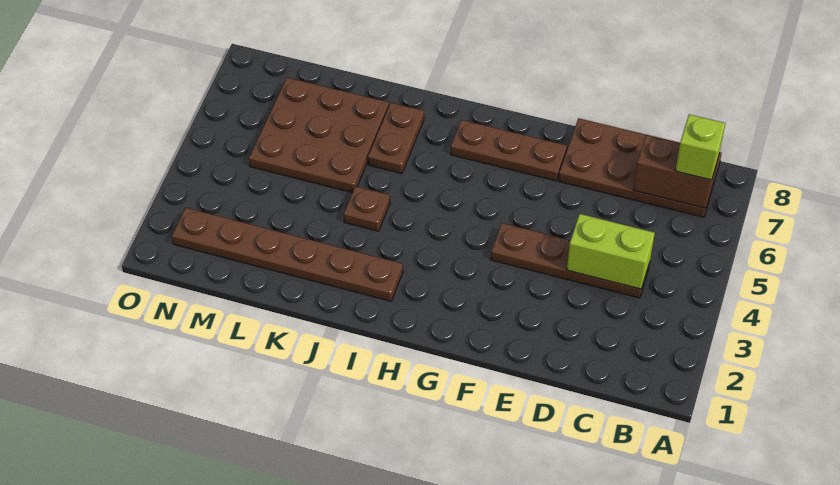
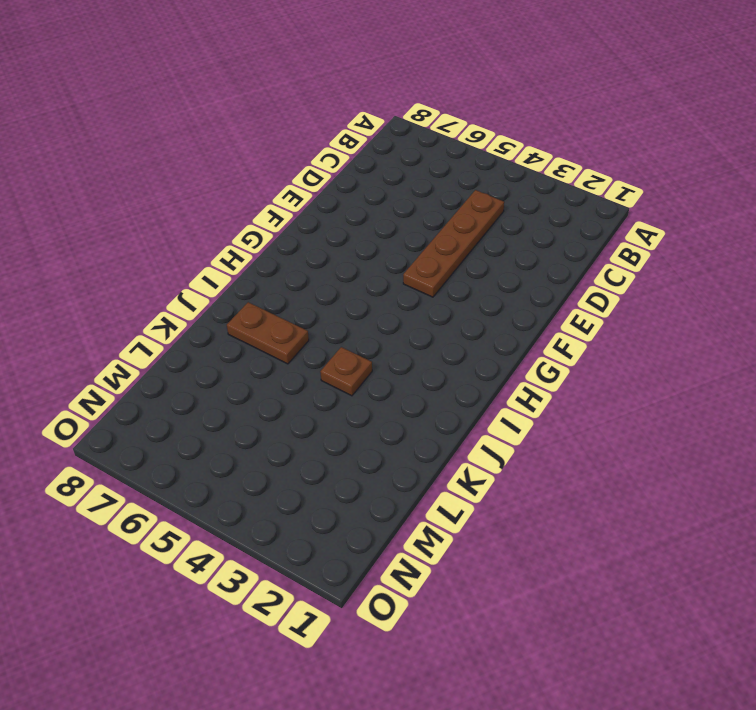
none -> brown plate B7:E8 level 1
none -> brown plate F7:H7 level 1

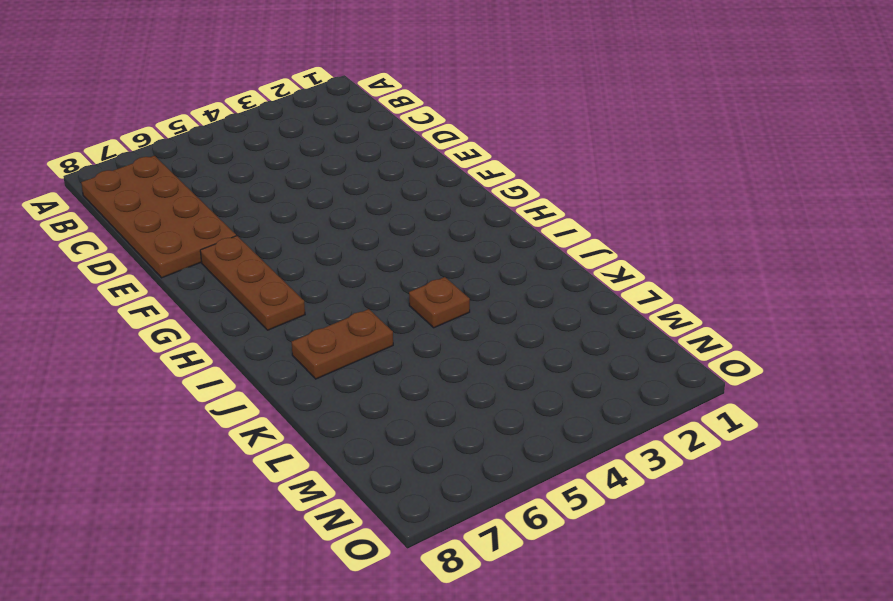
none -> brown plate C4:F4 level 1
none -> brown plate I2:N2 level 1

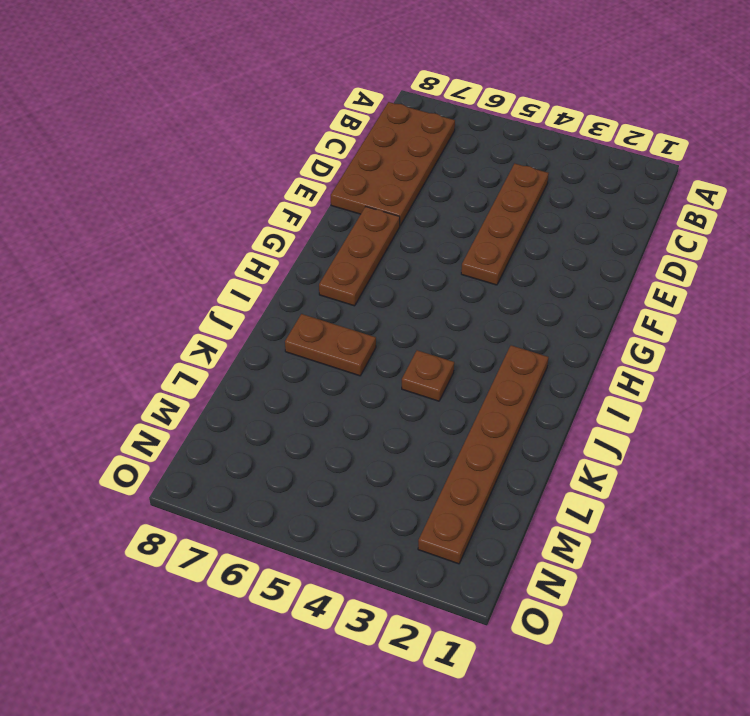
none -> brown plate K5:M7 level 1
none -> brown brick B7:C7 level 2

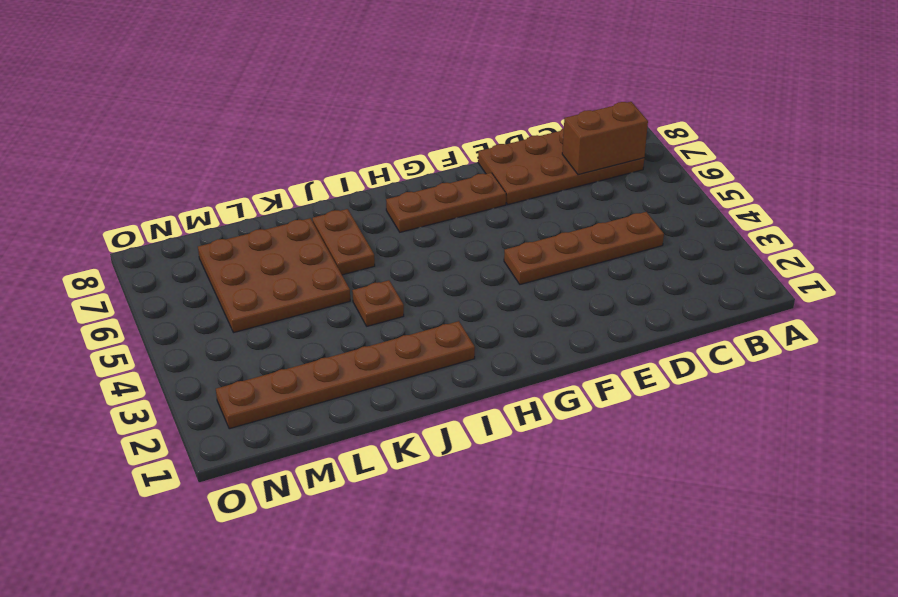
none -> lime brick C4:D4 level 2
none -> lime brick B7 level 3

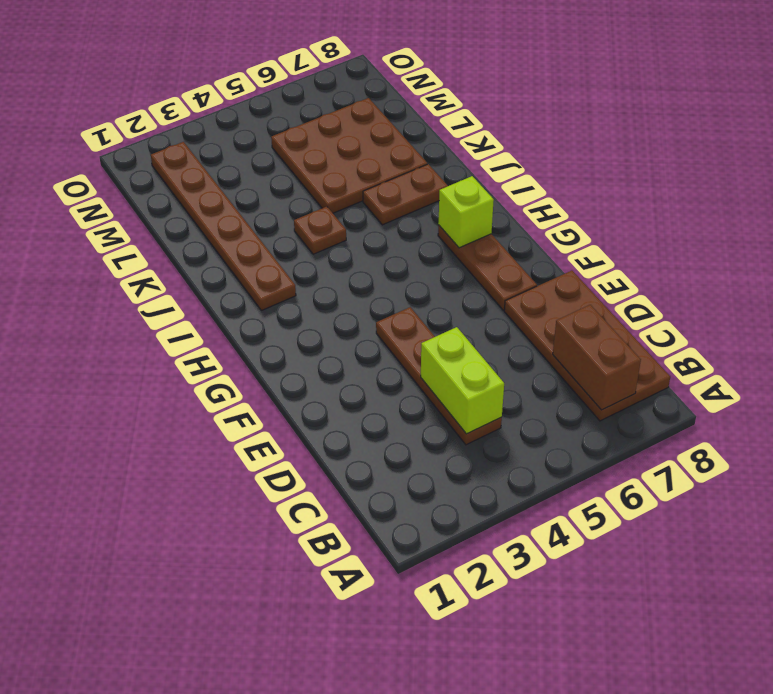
lime brick H7 level 2 -> lime brick B7 level 3

